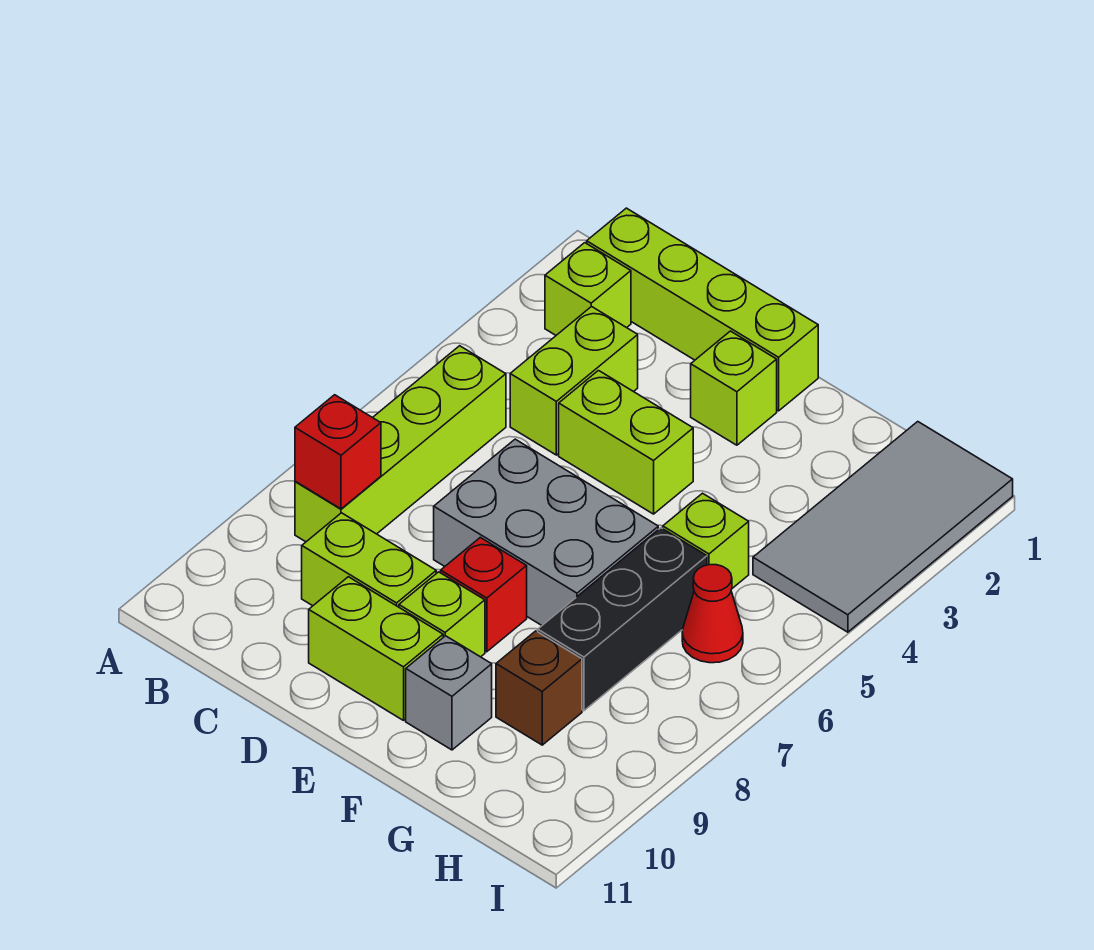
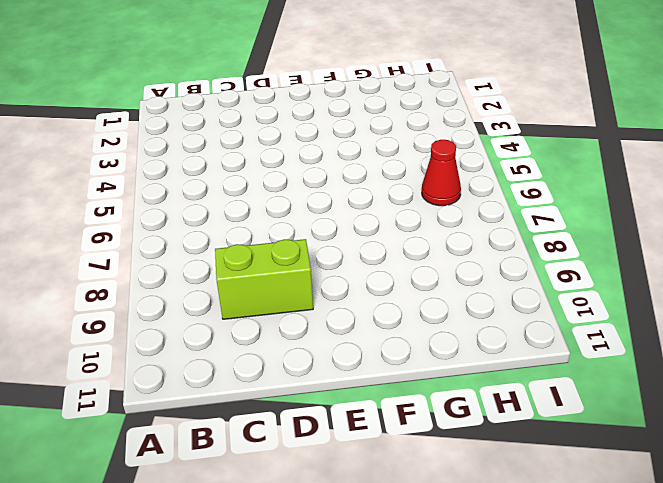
none -> lime brick B1:E1 level 1
none -> lime brick B2 level 1
none -> lime brick B5:B8 level 1

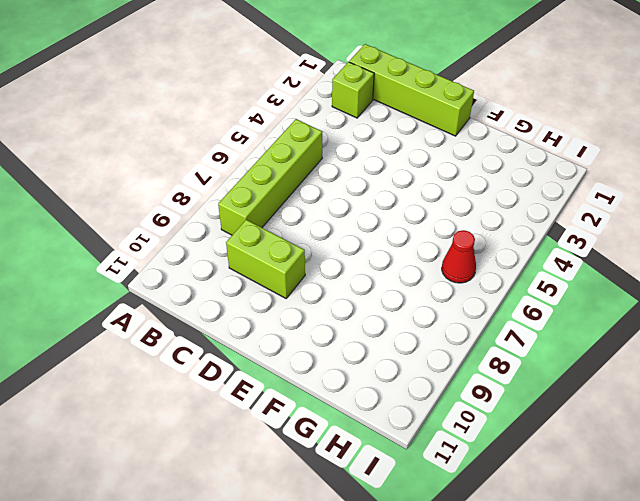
none -> lime brick C3:C4 level 1
none -> lime brick D4:E4 level 1
none -> grey brick D6:F7 level 1

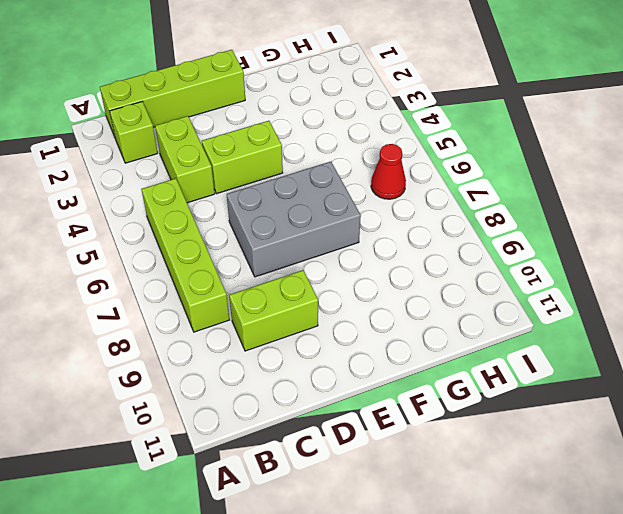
none -> lime brick D10:E10 level 1
none -> lime brick E2 level 1
none -> red brick E8 level 1

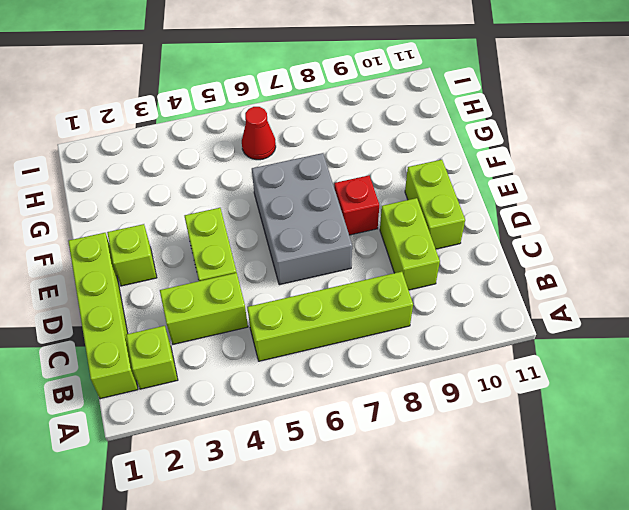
none -> lime brick E9 level 1
none -> grey brick F10 level 1
none -> lime brick G5 level 1

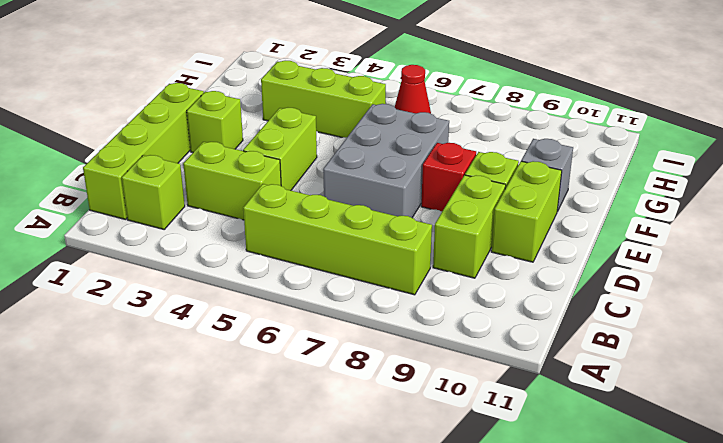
lime brick G3:G5 level 1 -> lime brick G5 level 1
none -> black brick G6:G8 level 1
none -> brown brick G9 level 1
none -> grey tile H1:I4 level 1

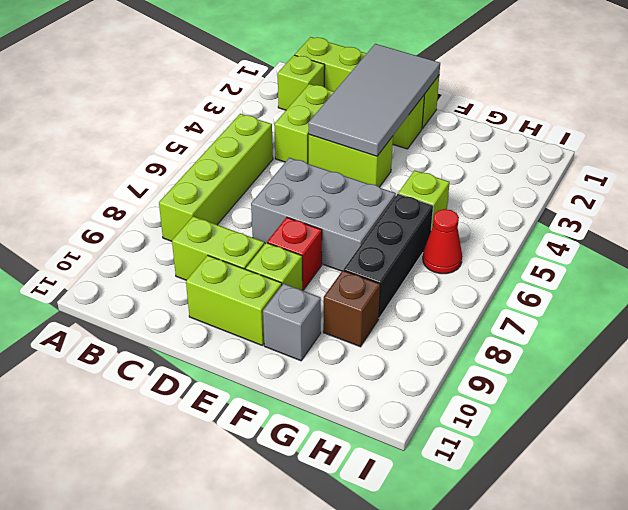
grey tile D1:E4 level 2 -> grey tile H1:I4 level 1
none -> red brick B8 level 2

